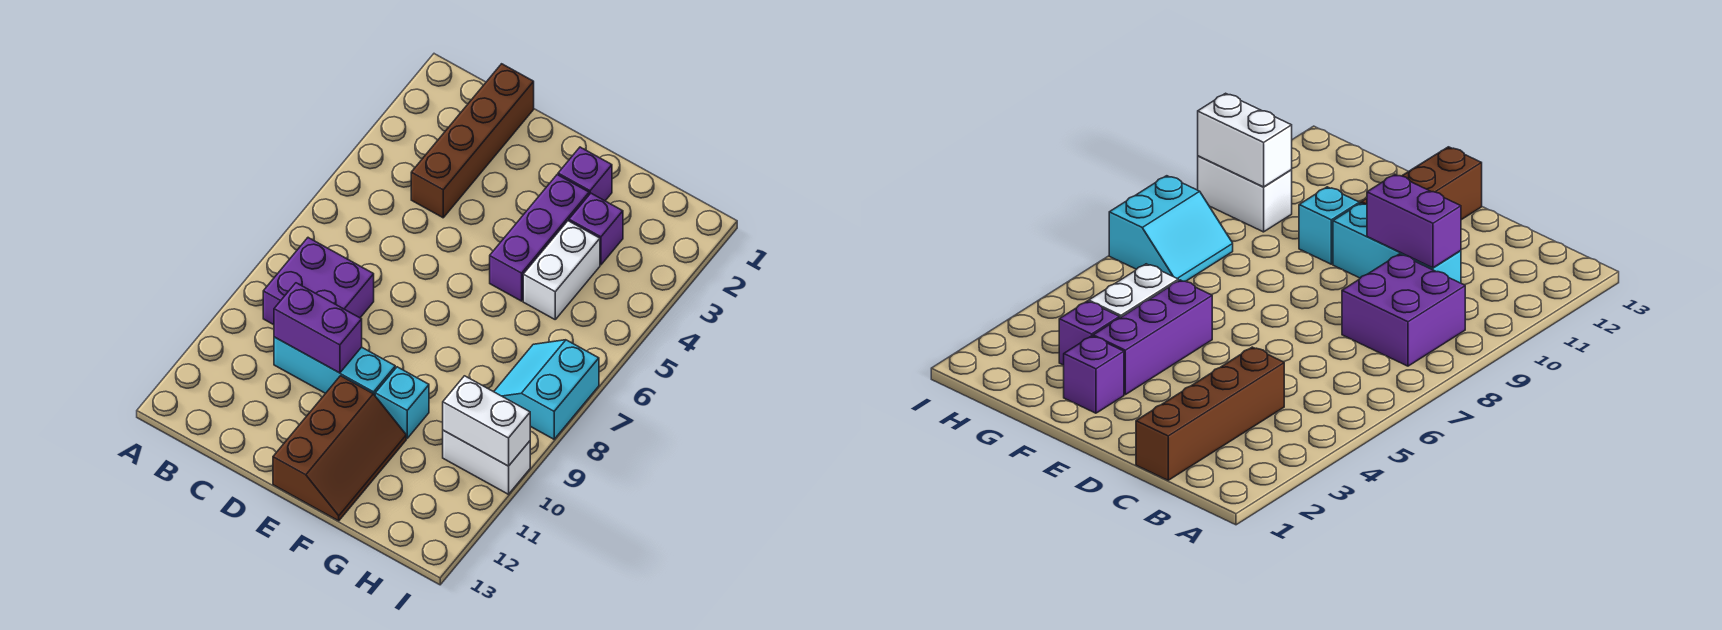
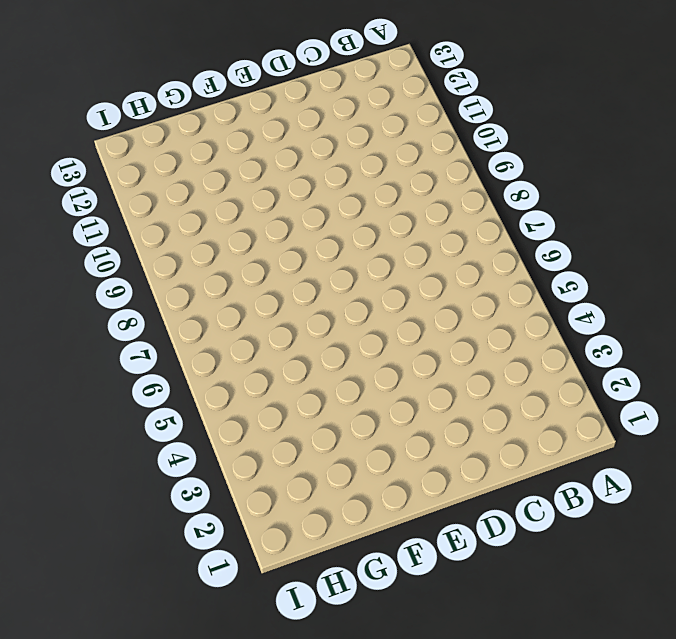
none -> purple brick B8:C9 level 1
none -> brown brick C1:C4 level 1
none -> cyan brick C10:E10 level 1

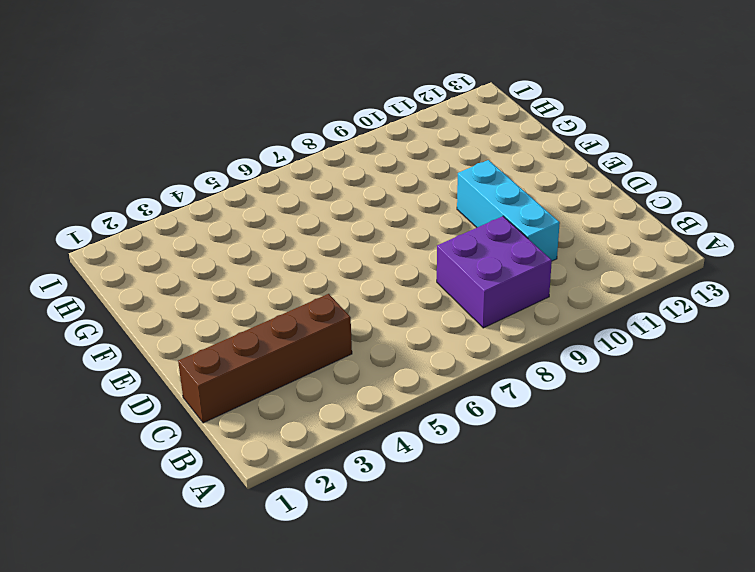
none -> brown slope E11:F13 level 1 top E
none -> purple brick F2 level 1
none -> purple brick F3:F5 level 1

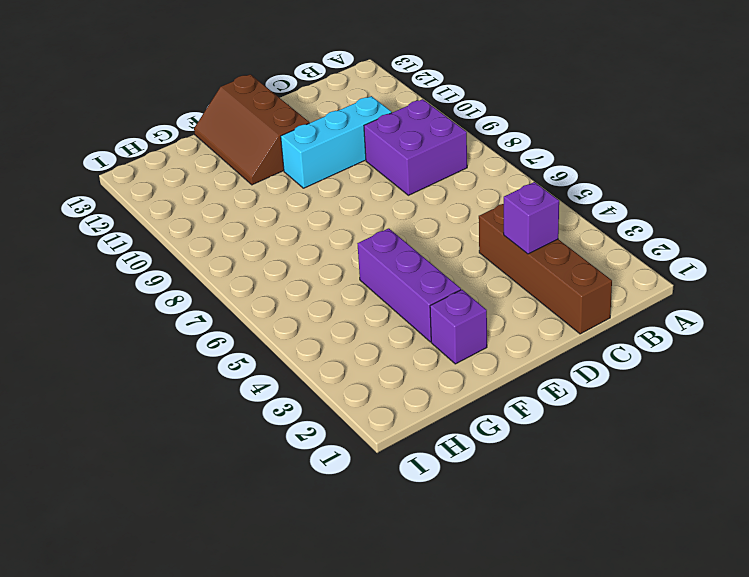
purple brick C3 level 2 -> purple brick G3 level 1
none -> cyan brick F10 level 1
none -> white brick G4:G5 level 1
none -> cyan slope H7:I8 level 1 top I

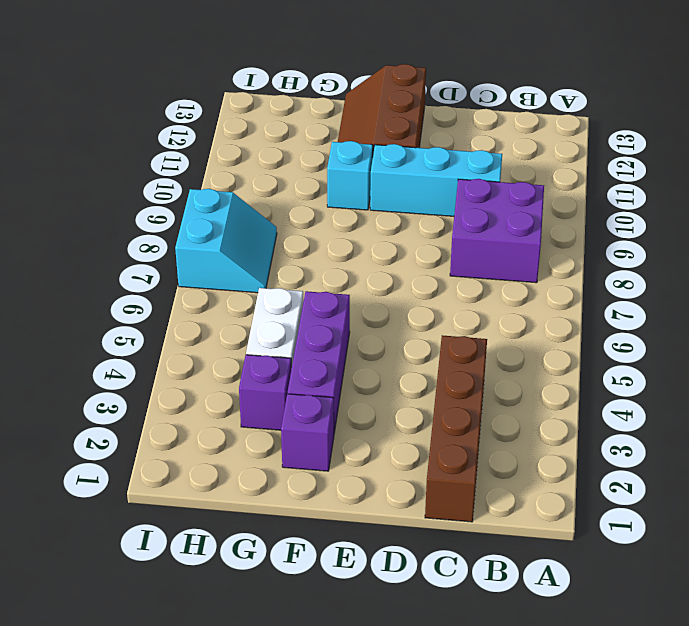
none -> white brick H10:I10 level 1
none -> purple brick C10:D10 level 2
none -> white brick H10:I10 level 2

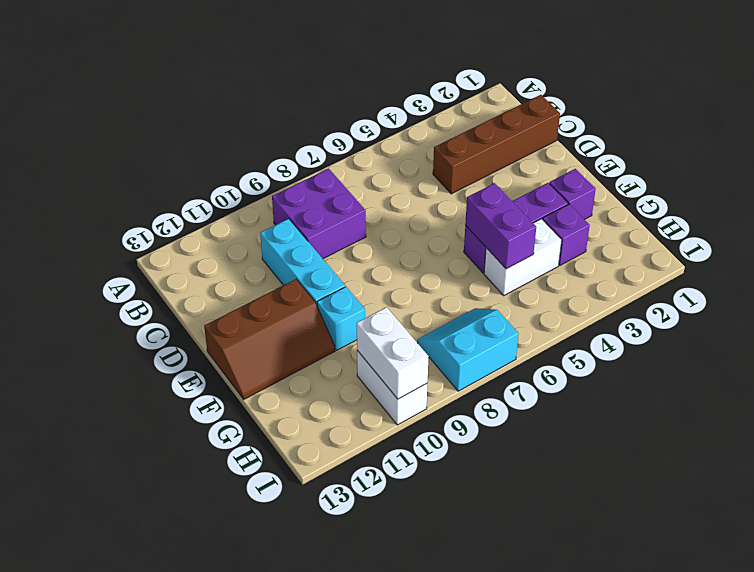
purple brick F5:G5 level 2 -> purple brick C10:D10 level 2

